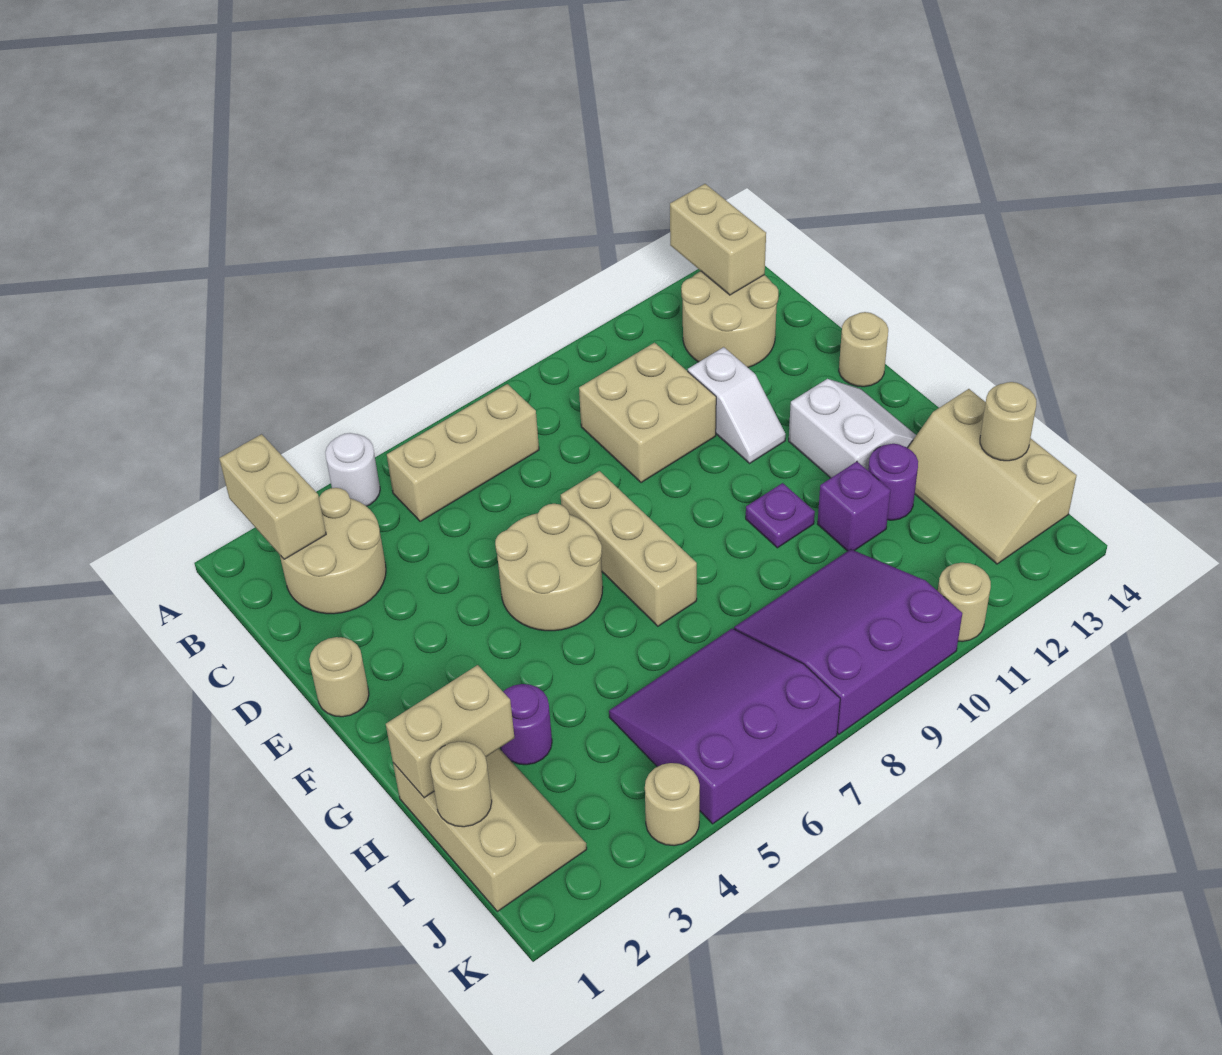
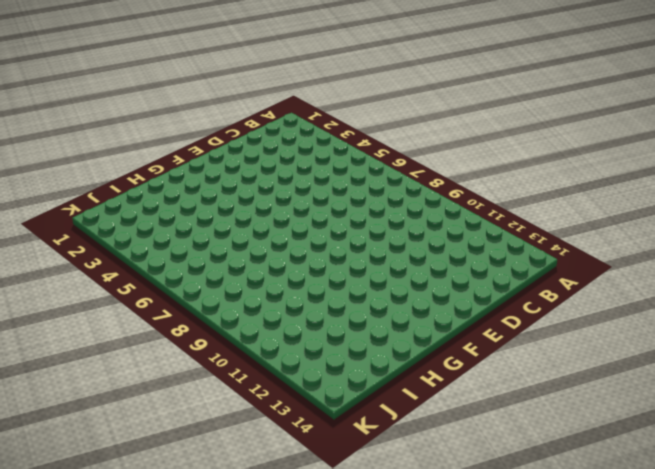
none -> white round brick A4 level 1
none -> tan round brick B2:C3 level 1
none -> tan brick B5:B7 level 1

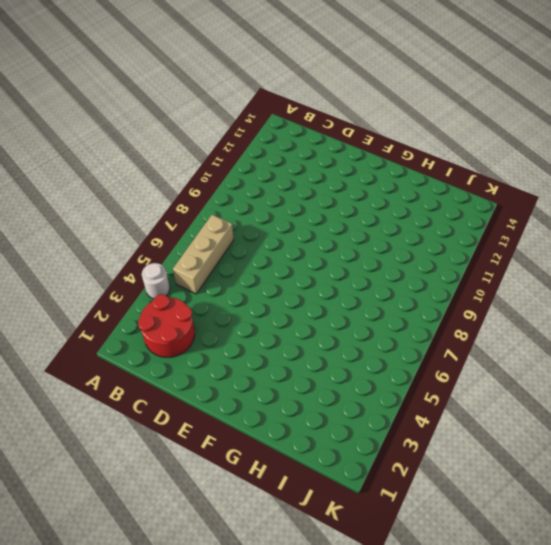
red round brick B2:C3 level 1 -> tan round brick B2:C3 level 1
none -> tan round brick B12:C13 level 1
none -> tan brick C9:D10 level 1
none -> white slope D11:E11 level 1 top D

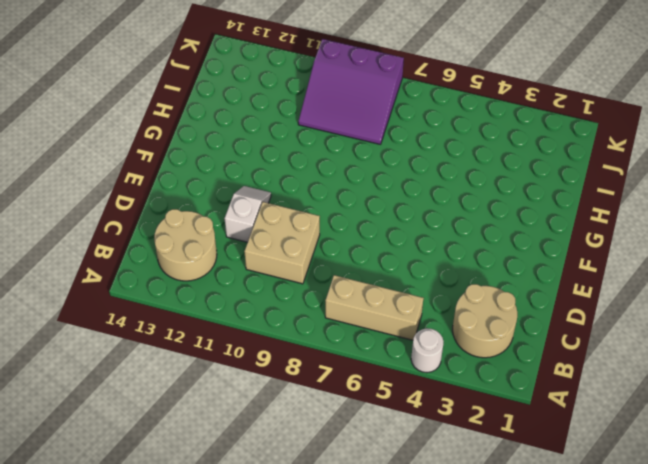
none -> tan round brick E1 level 1
none -> tan round brick E5:F6 level 1
none -> tan brick E7:G7 level 1

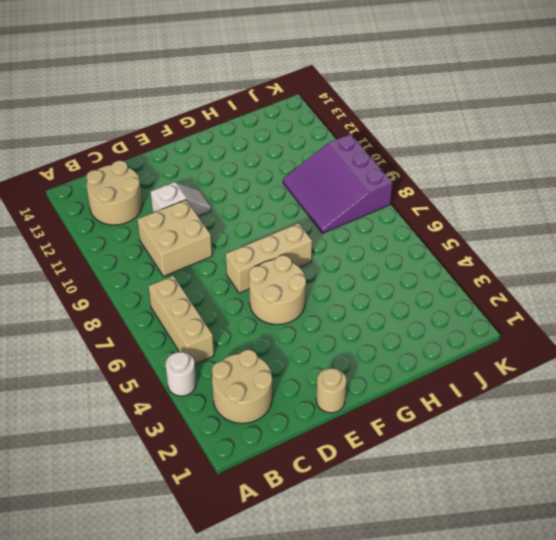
none -> tan round brick E14 level 1
none -> white slope F12:G13 level 1 top 12
none -> purple plate G10 level 1

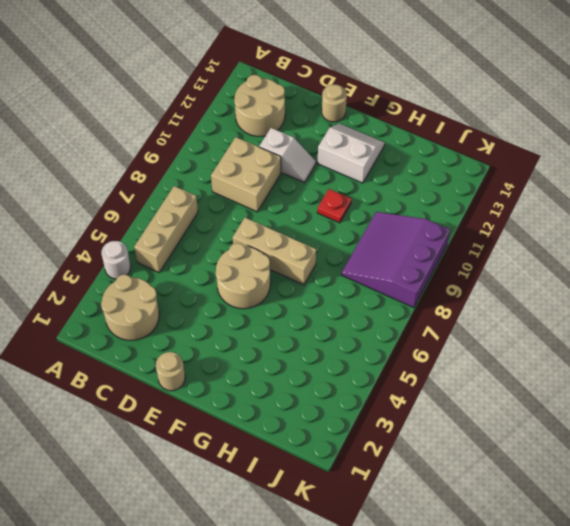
red plate G10 level 1 -> purple plate G10 level 1
none -> tan slope H1:J2 level 1 top 1
none -> purple round brick H3 level 1
none -> purple brick H11 level 1

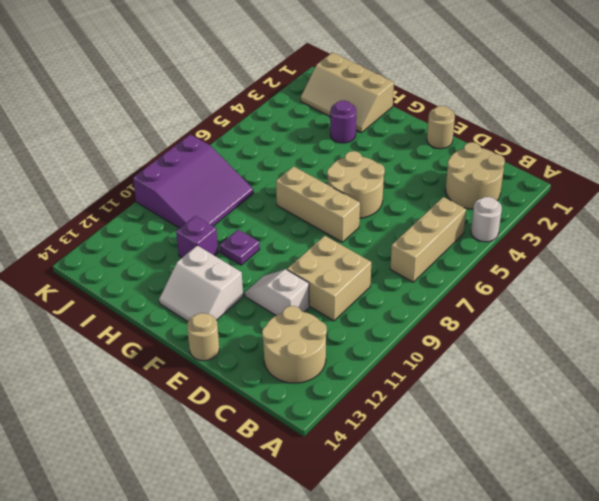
none -> purple round brick H12 level 1
none -> tan slope H13:J14 level 1 top 14
none -> purple slope I5:K7 level 1 top K

